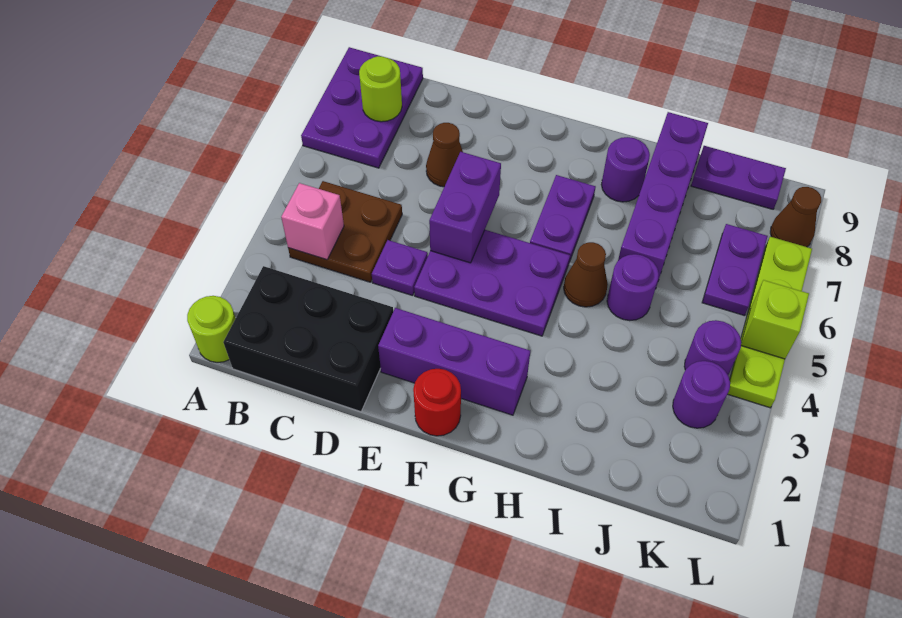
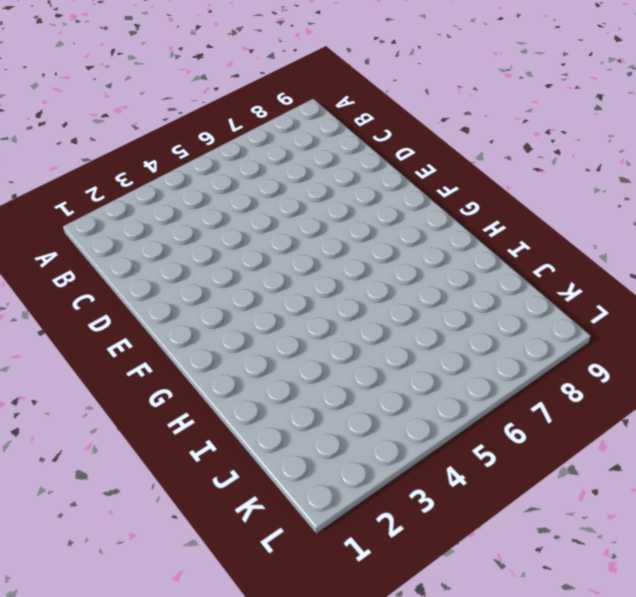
none -> lime round brick A1 level 1
none -> purple plate A7:B9 level 1
none -> black brick B1:D2 level 1

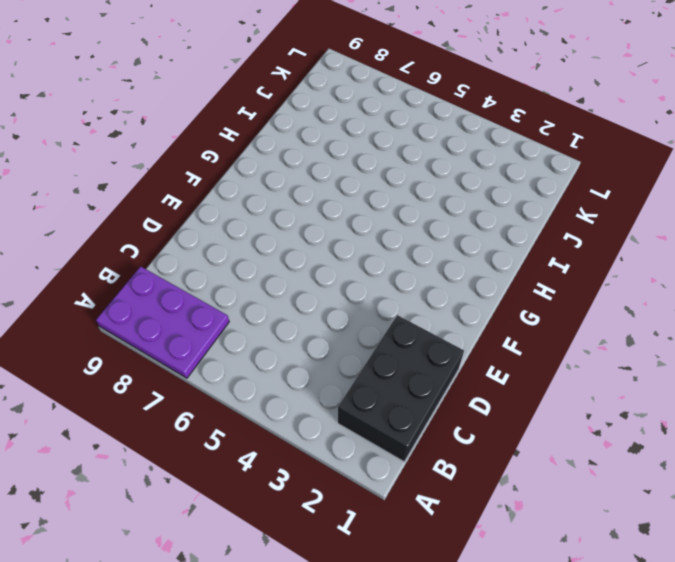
none -> lime round brick A1 level 1
none -> brown plate B4:C5 level 1
none -> purple plate D4 level 1

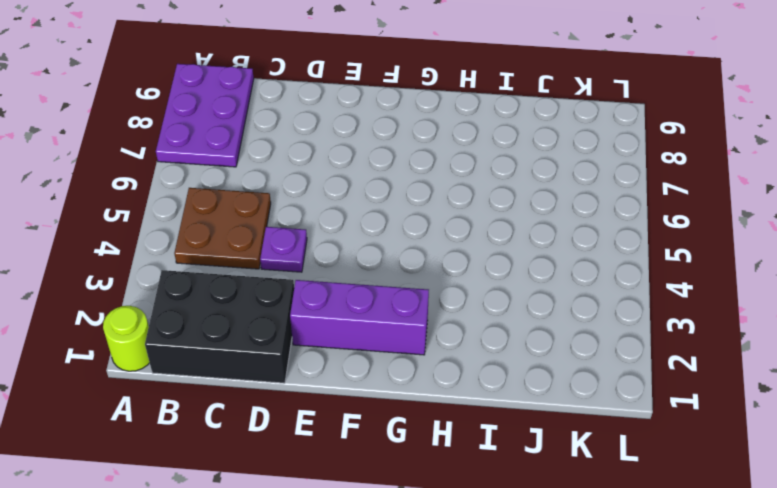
none -> brown cone D7 level 1
none -> purple plate E4:G5 level 1
none -> red round brick F1 level 1

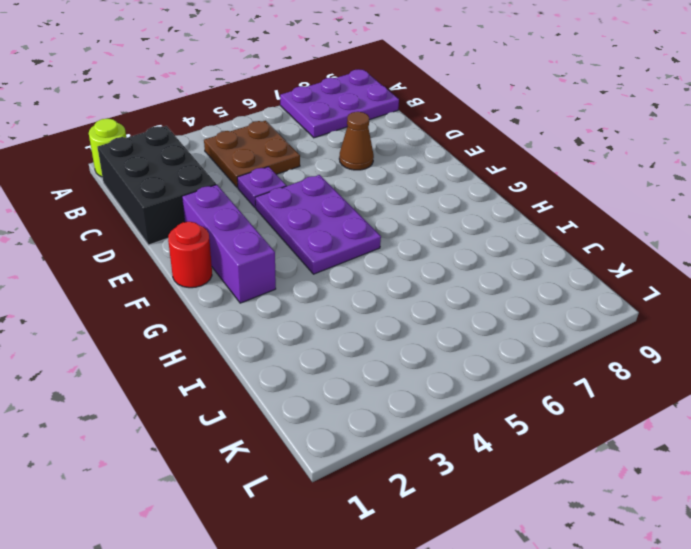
none -> purple plate G6:G7 level 1
none -> brown cone H5 level 1
none -> purple round brick H8 level 1

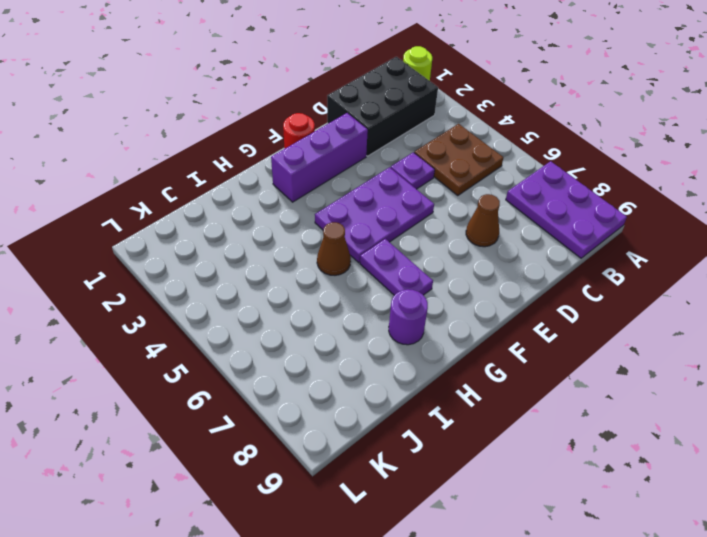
none -> purple round brick I5 level 1
none -> purple brick I6:I9 level 1
none -> purple plate J9:K9 level 1

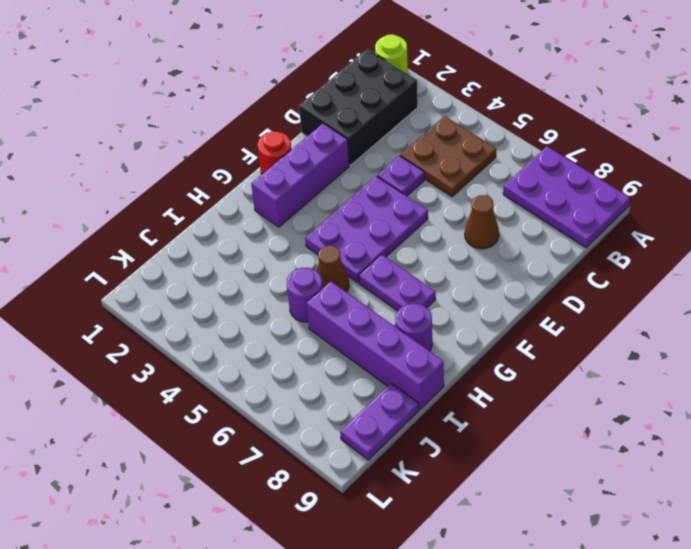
none -> purple round brick K3 level 1
none -> purple round brick K4 level 1
none -> purple plate K6:K7 level 1

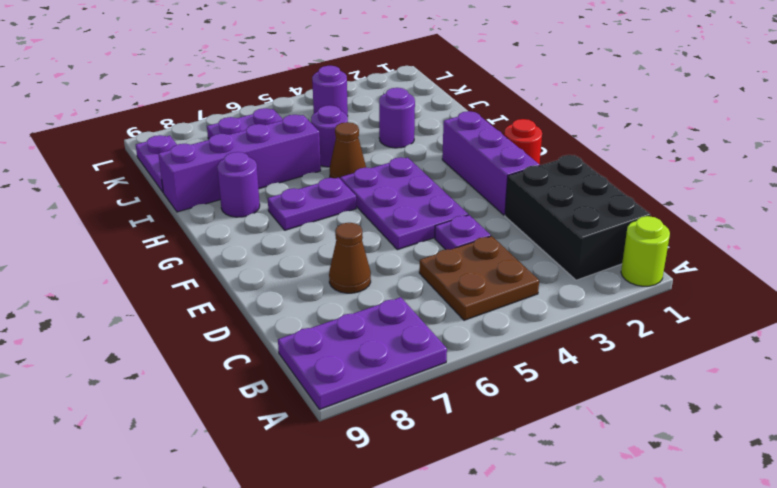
purple round brick I3 level 1 -> purple round brick K3 level 1
none -> lime plate L4:L7 level 1
none -> brown cone L8 level 1
none -> pink brick B4 level 2

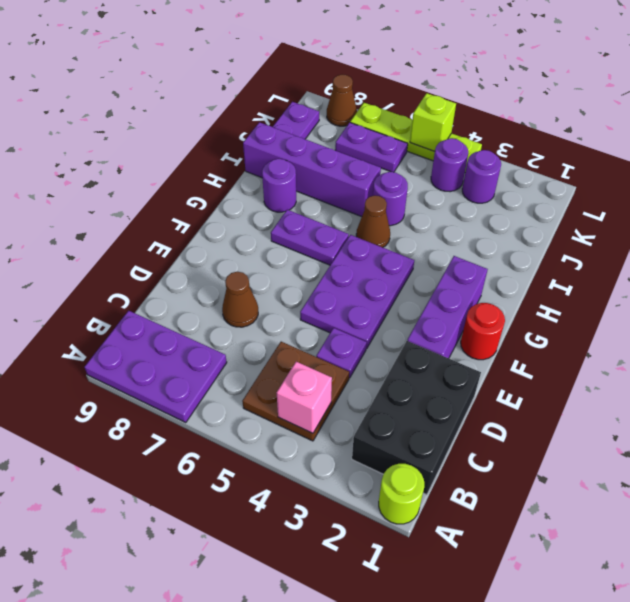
none -> lime round brick B8 level 2
none -> purple brick E5:E6 level 2

